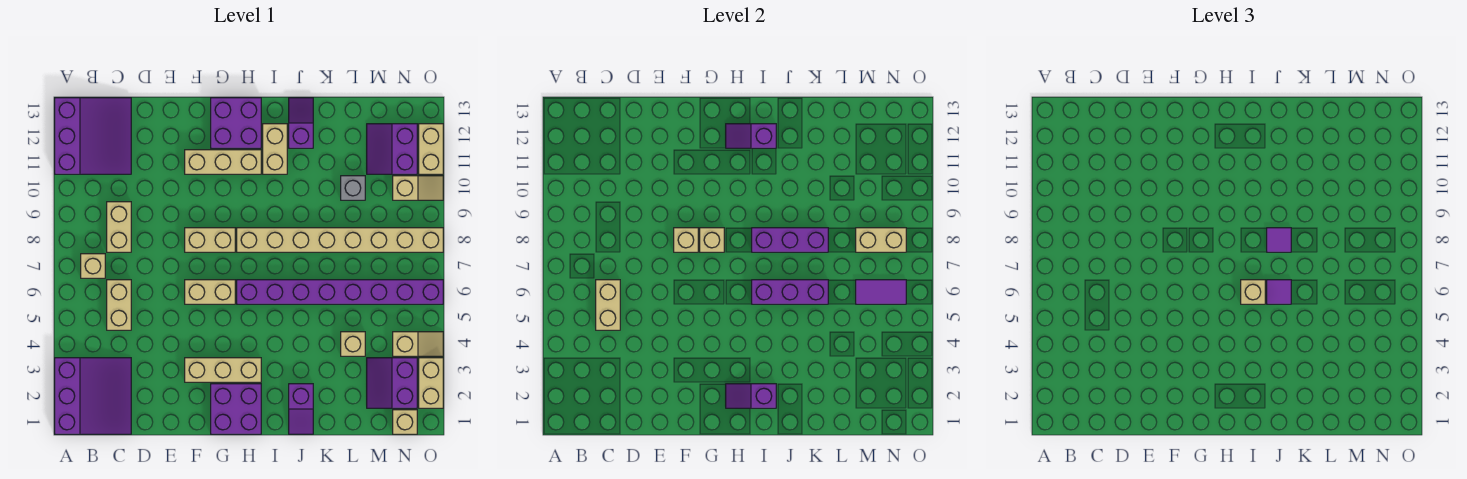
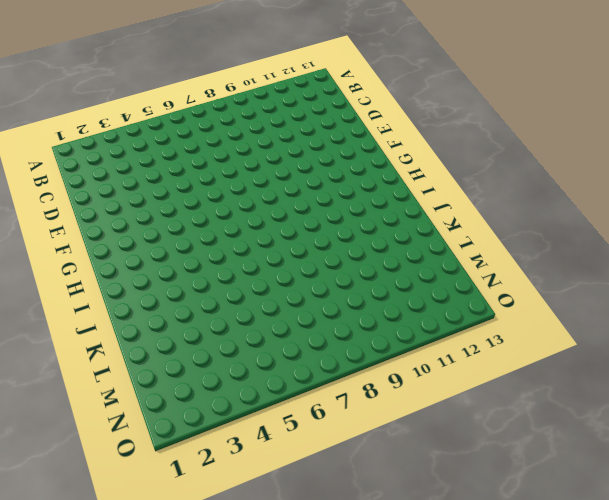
none -> purple slope A1:C3 level 1 top A
none -> purple slope A11:C13 level 1 top A
none -> tan brick B7 level 1
none -> tan brick C5:C6 level 1

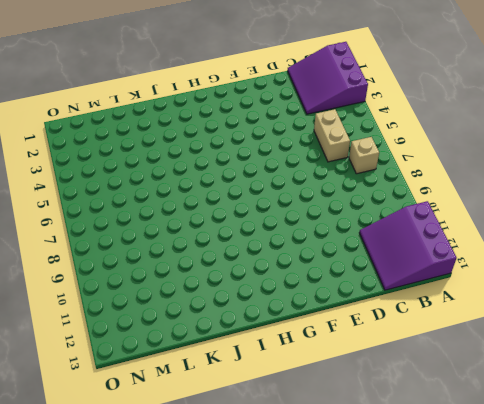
none -> tan brick C8:C9 level 1
none -> tan brick F3:H3 level 1
none -> tan brick F6:G6 level 1
none -> tan brick F8:G8 level 1

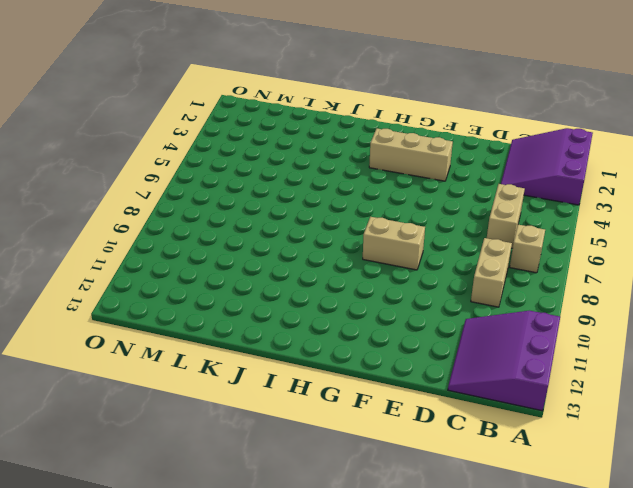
none -> tan brick F6:G6 level 1
none -> tan brick F11:H11 level 1
none -> purple brick G1:H2 level 1
none -> purple brick G12:H13 level 1

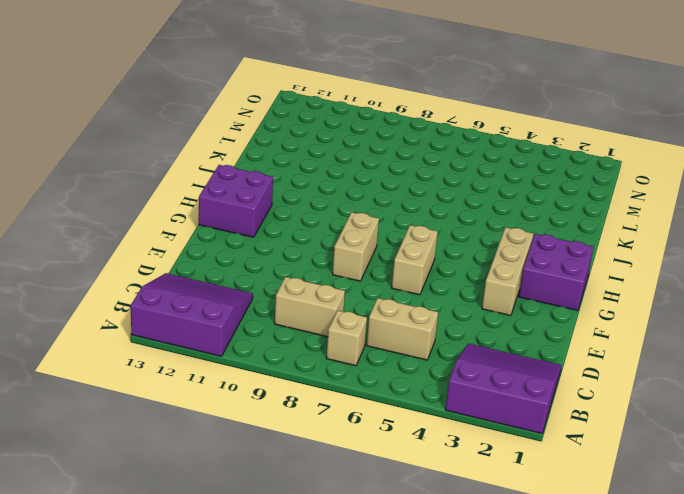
none -> tan brick F11:H11 level 1
none -> purple brick H6:O6 level 1
none -> tan brick H8:O8 level 1
none -> tan brick I11:I12 level 1

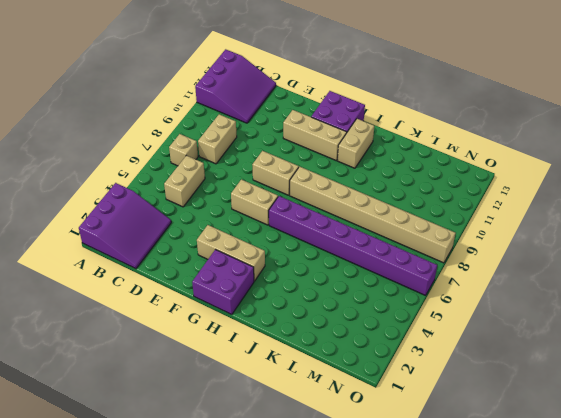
none -> purple slope J1:J2 level 1 top 2
none -> purple slope J12:J13 level 1 top 12
none -> tan brick L4 level 1
none -> grey brick L10 level 1

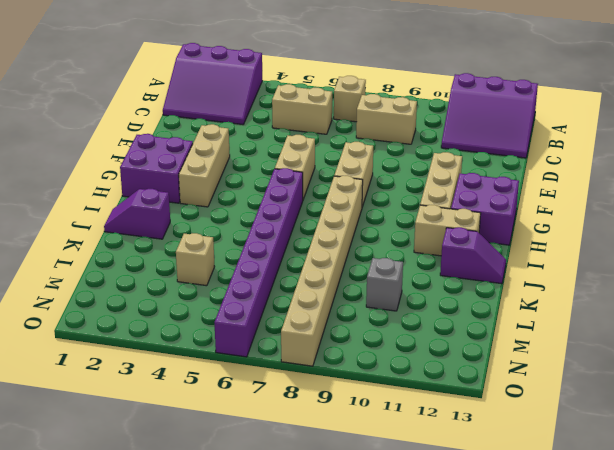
none -> purple slope M2:N3 level 1 top N
none -> purple slope M11:N12 level 1 top N
none -> tan brick N1 level 1
none -> tan slope N4:O4 level 1 top N

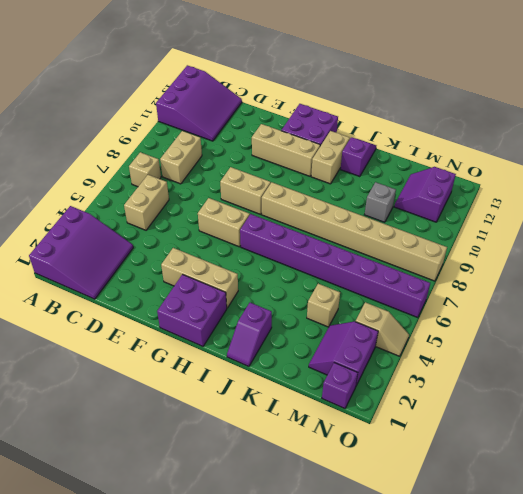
purple brick N1 level 1 -> tan brick N1 level 1
none -> tan slope N10:O10 level 1 top N
none -> tan brick O2:O3 level 1
none -> tan brick O11:O12 level 1
none -> tan brick C5:C6 level 2

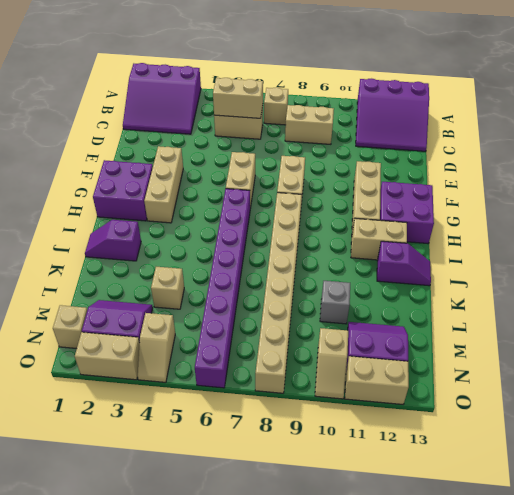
none -> tan brick F8 level 2
none -> tan brick G8 level 2
none -> purple slope H2:I2 level 2 top I
none -> purple slope H12:I12 level 2 top I

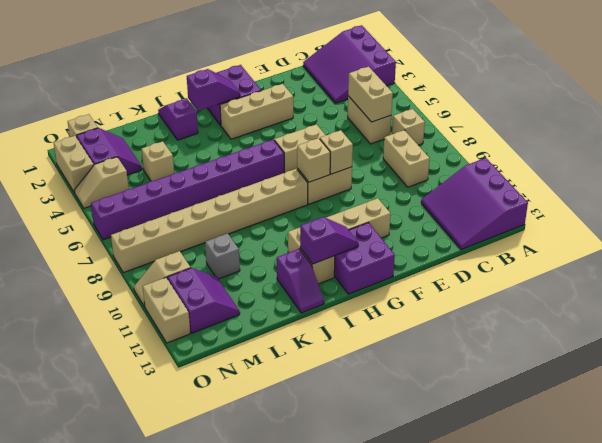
none -> purple brick I6:K6 level 2
none -> purple brick I8:K8 level 2
none -> purple tile M6:N6 level 2
none -> tan brick M8:N8 level 2

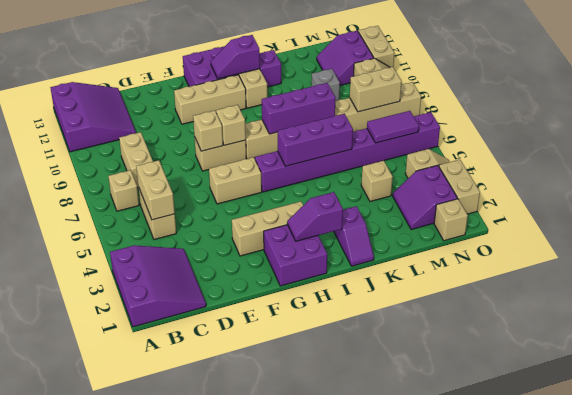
none -> tan brick I6 level 3
none -> purple tile J6 level 3
none -> purple tile J8 level 3

